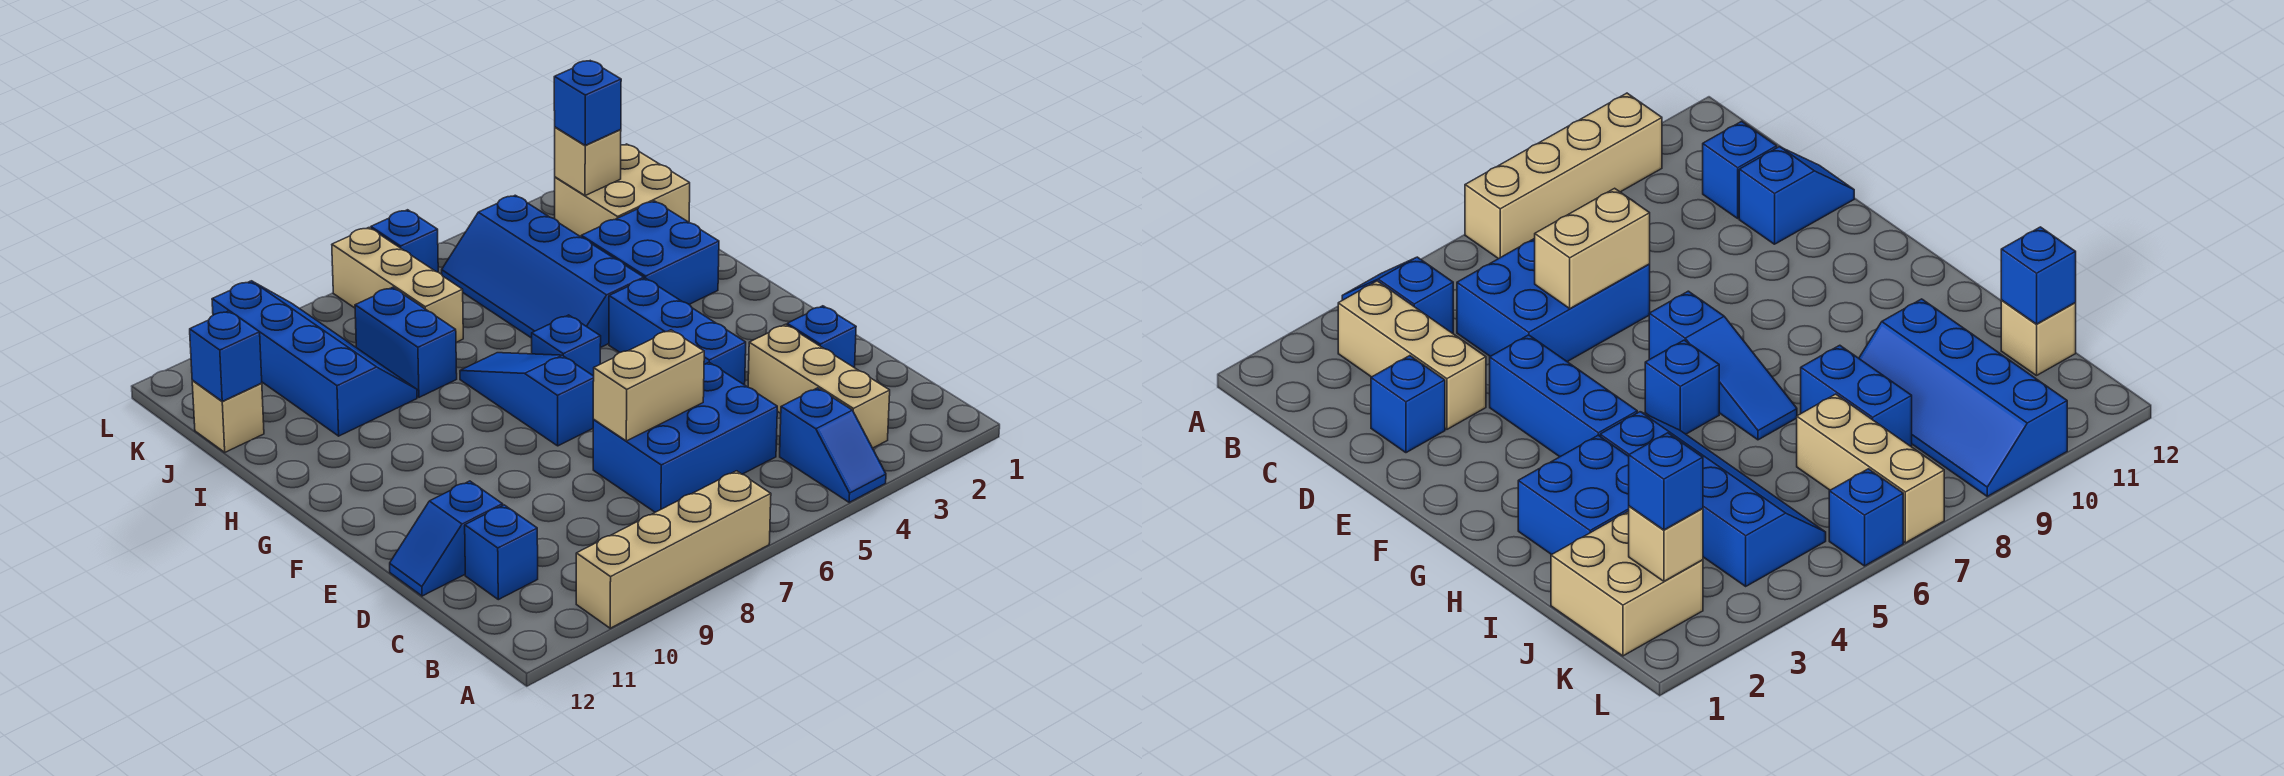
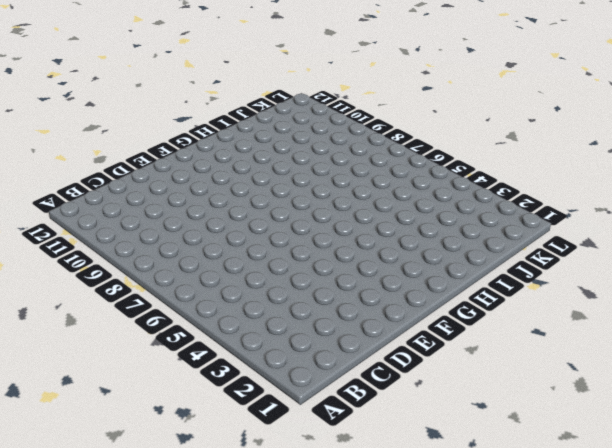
none -> blue slope A4:B4 level 1 top B
none -> tan brick A7:A10 level 1
none -> tan brick B3:D3 level 1

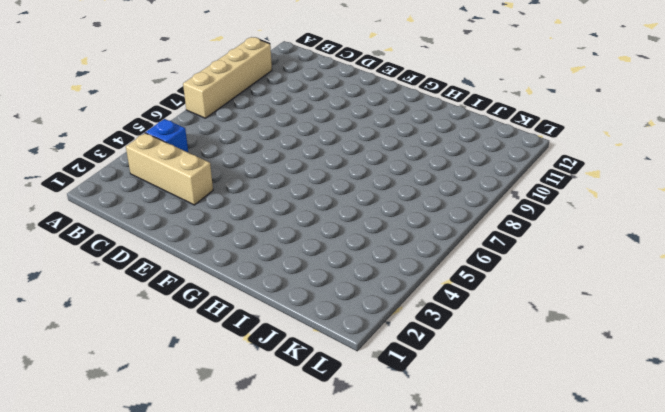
none -> blue brick C5:D7 level 1
none -> blue brick C11 level 1
none -> blue brick D2 level 1

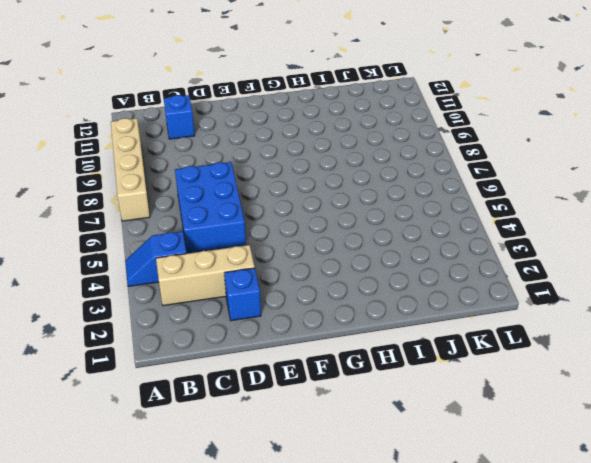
none -> blue slope D11:D12 level 1 top 11
none -> blue brick E4:G4 level 1
none -> blue slope F7:H7 level 1 top F

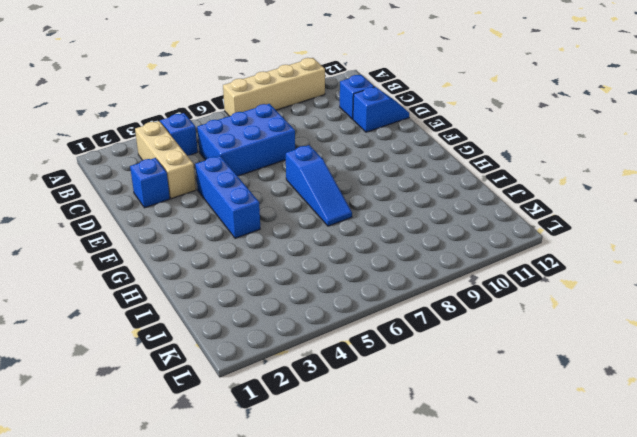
none -> blue brick G6 level 1
none -> blue brick H2:I3 level 1
none -> blue slope H4:K5 level 1 top 4

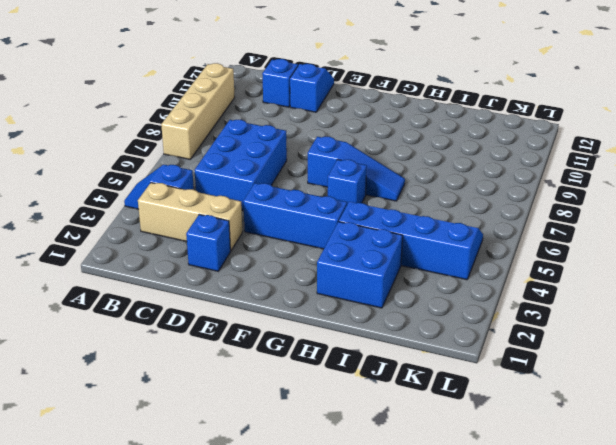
none -> blue brick I8:J8 level 1
none -> blue slope I9:L10 level 1 top 10
none -> tan brick J1:K2 level 1

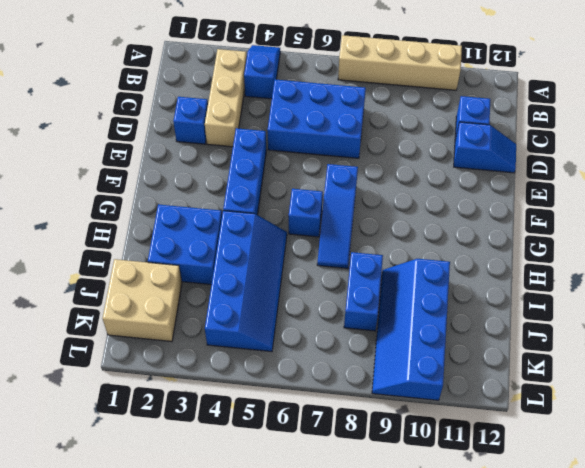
none -> tan brick J7:L7 level 1
none -> tan brick J12 level 1
none -> blue brick L6 level 1

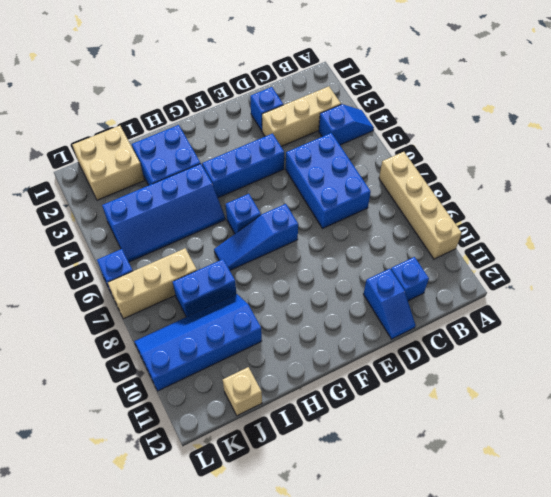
none -> tan brick D6:D7 level 2
none -> blue brick J12 level 2
none -> tan brick K2 level 2

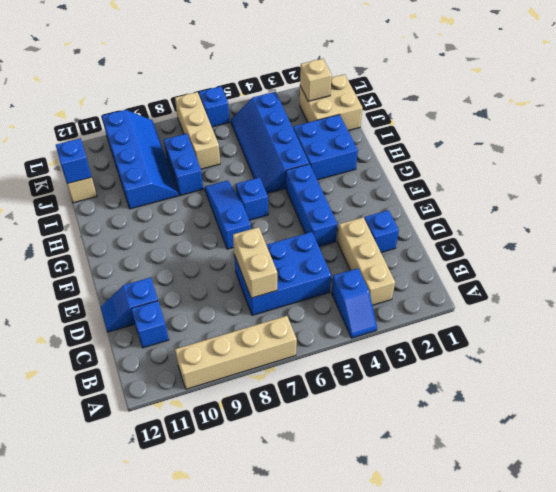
tan brick C7:D7 level 2 -> tan brick D6:D7 level 2
none -> blue brick K2 level 3

